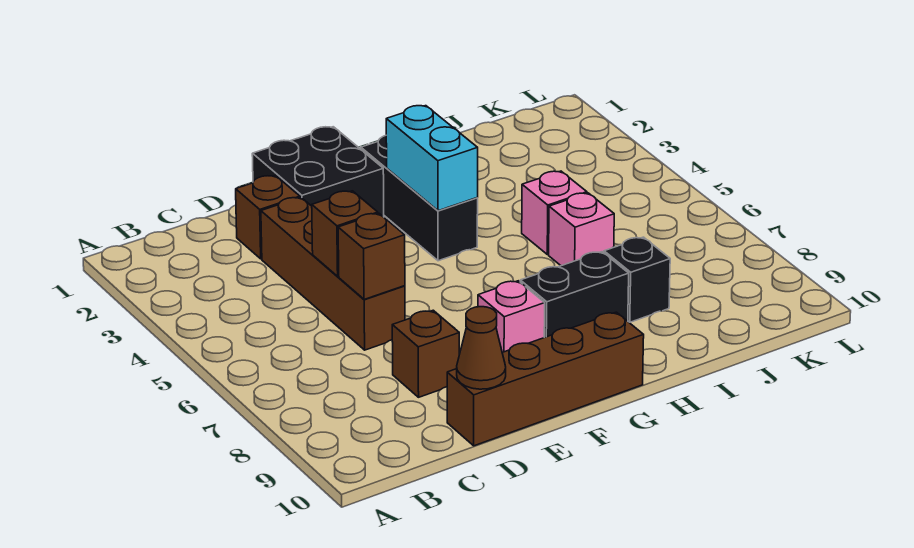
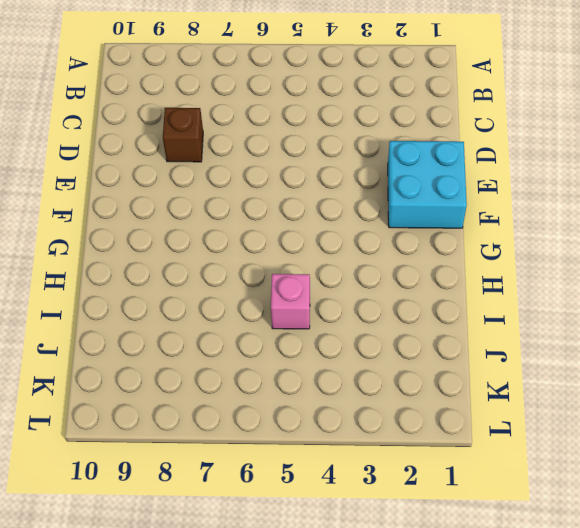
cyan brick E1:F2 level 1 -> black brick E1:F2 level 1
none -> brown brick D2 level 1
none -> brown brick D3:D6 level 1
none -> brown brick D10:G10 level 1

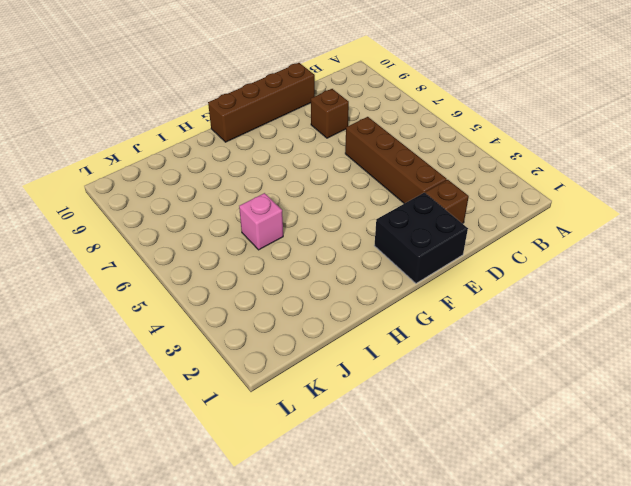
none -> pink brick F8 level 1
none -> black brick G2:G4 level 1
none -> black brick G8:H8 level 1

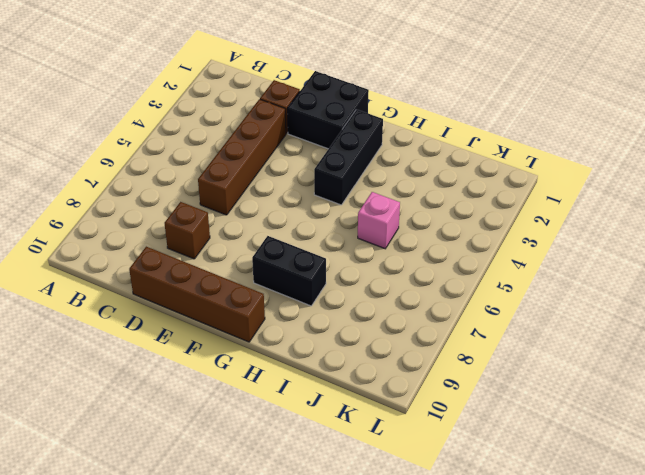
none -> pink brick F8 level 1
none -> pink brick I6 level 1
none -> black brick I8 level 1

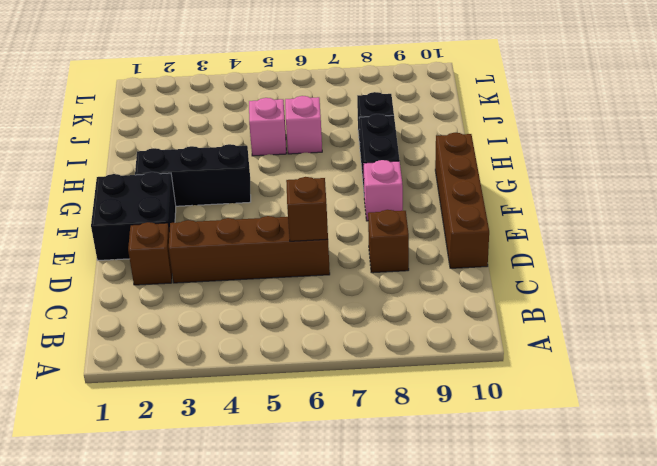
none -> brown brick D5 level 2
none -> brown cone D10 level 2
none -> cyan brick G3:G4 level 2

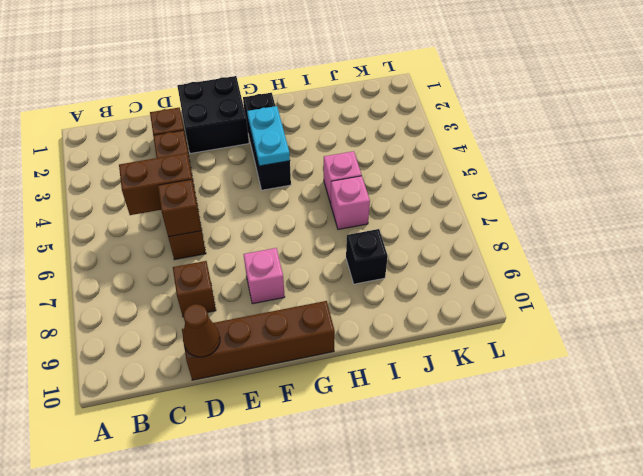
brown brick C5:D5 level 2 -> brown brick D5 level 2
cyan plate G3:G4 level 2 -> cyan brick G3:G4 level 2
none -> black brick G8:H8 level 1

